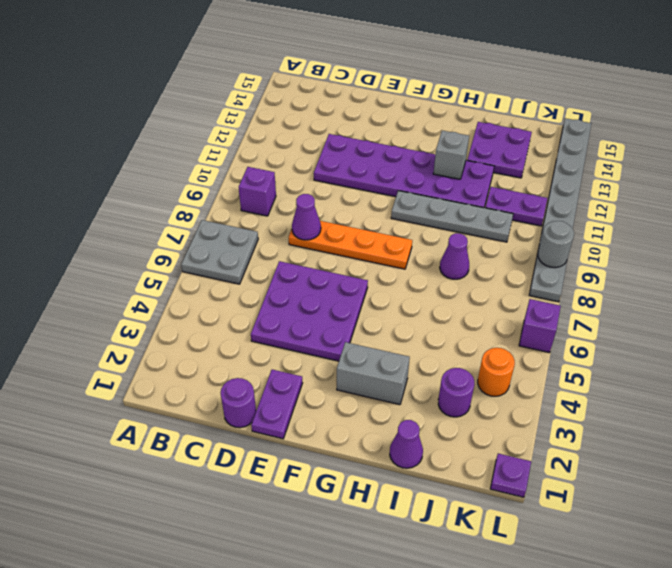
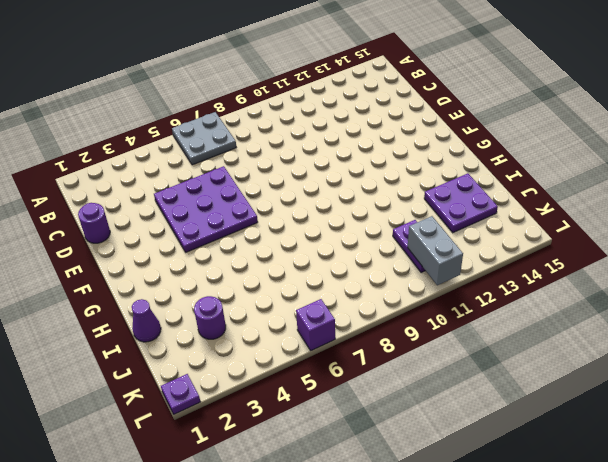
grey brick K11:L11 level 2 -> grey brick G3:H3 level 1
none -> purple brick B9 level 1
none -> orange plate D8:G8 level 1
none -> purple plate D11:I12 level 1

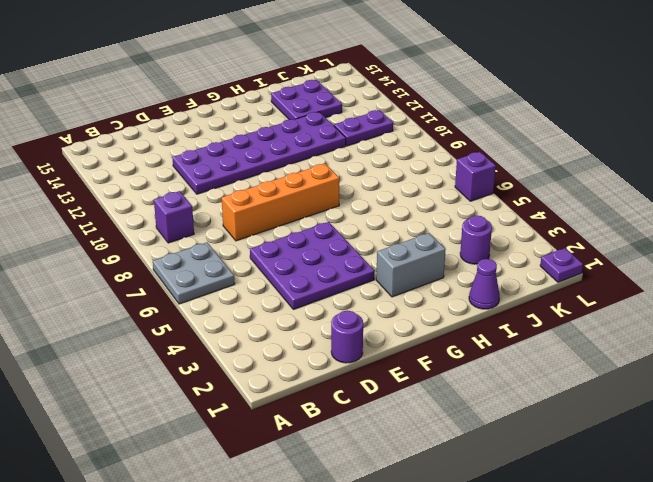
orange brick D8:G8 level 1 -> orange plate D8:G8 level 1
none -> purple plate E1:E2 level 1
none -> grey plate G10:J10 level 1
none -> purple cone I8 level 1

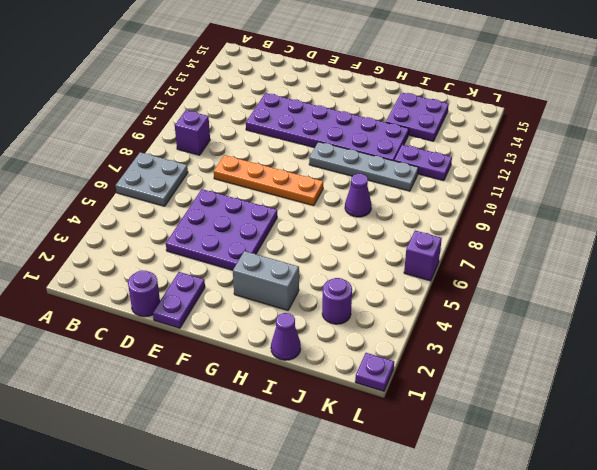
none -> orange round brick K4 level 1
none -> grey plate L8:L15 level 1
none -> purple cone D8 level 2

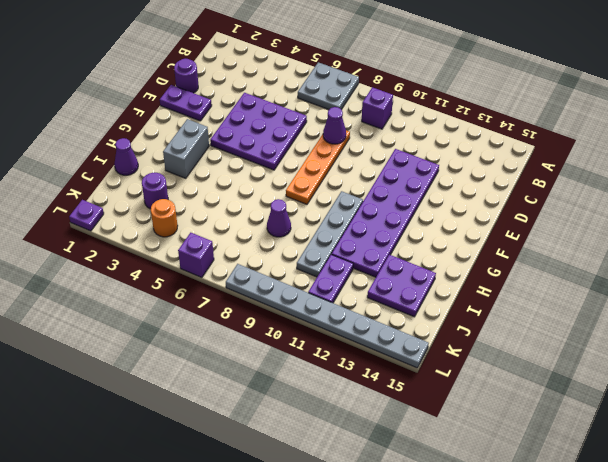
none -> grey brick H12 level 2
none -> grey round brick L9 level 2

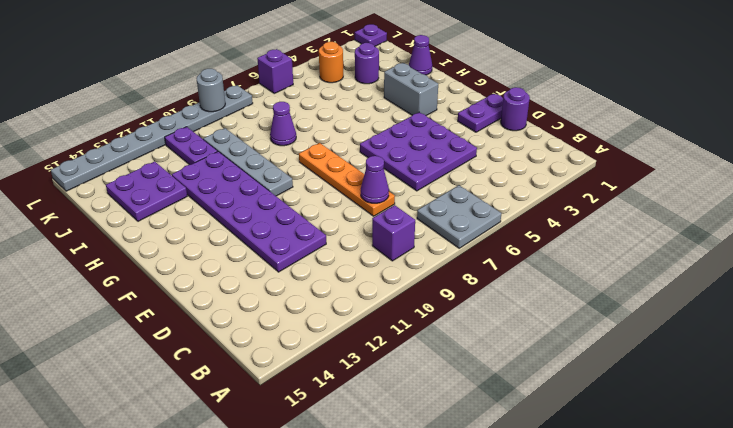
none -> grey brick H12 level 2

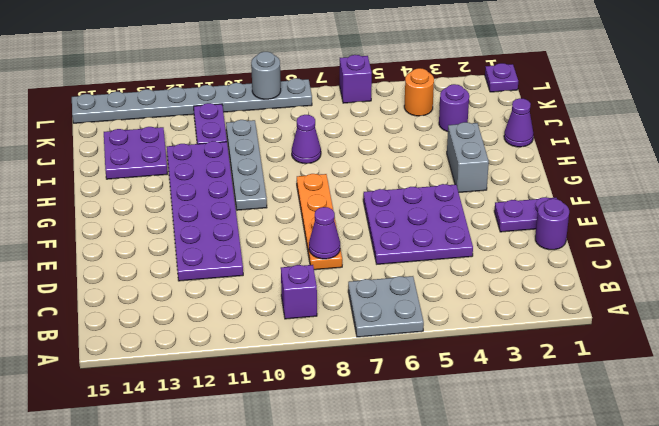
none -> grey brick H12 level 2

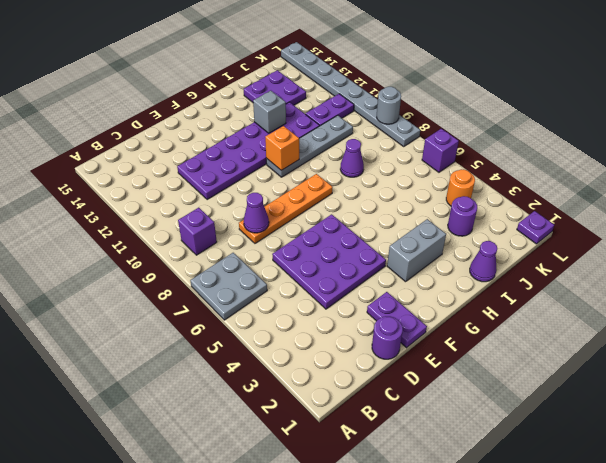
orange brick G10 level 2 -> none

